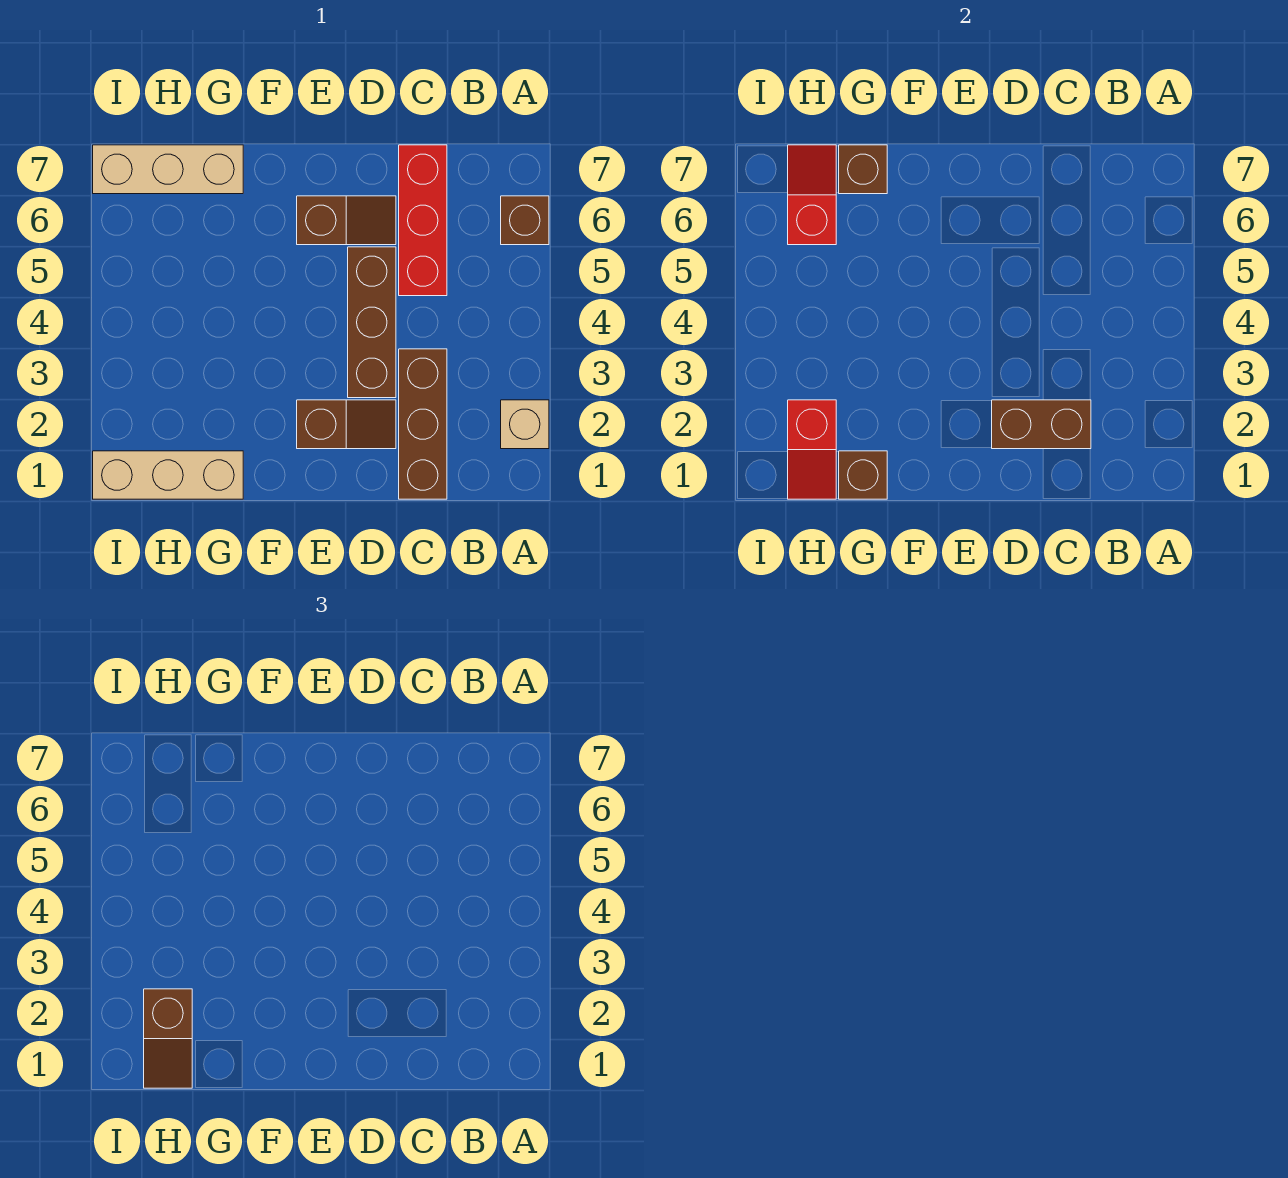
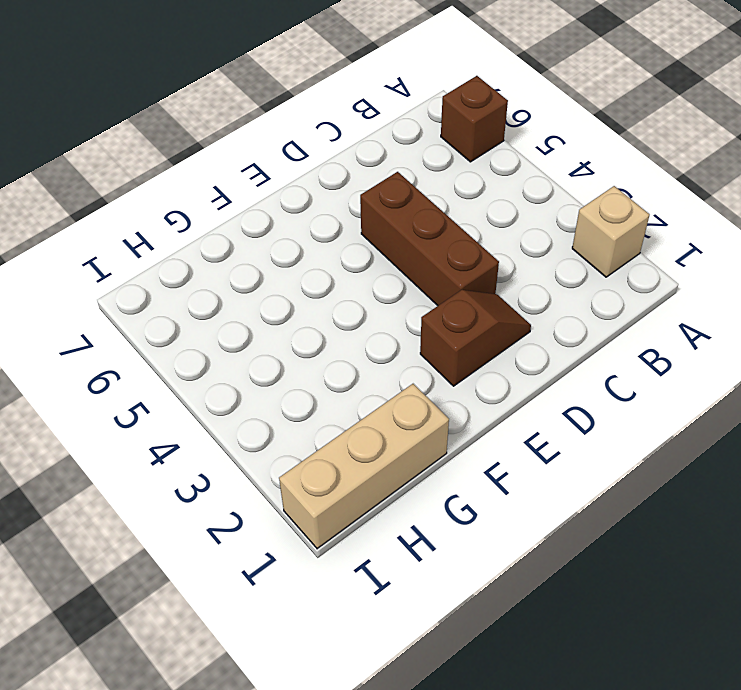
none -> brown brick C1:C3 level 1
none -> red brick C5:C7 level 1
none -> brown slope D6:E6 level 1 top E

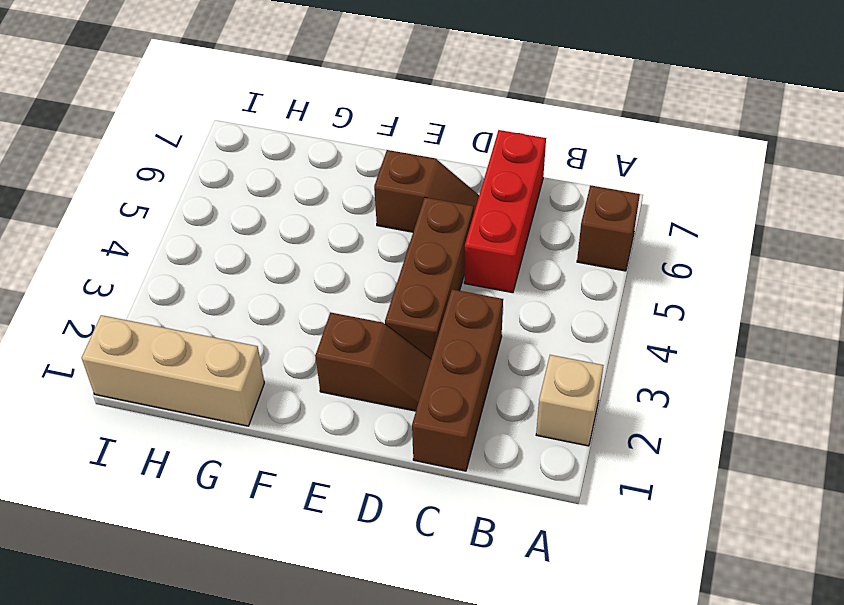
none -> tan brick G7:I7 level 1
none -> brown brick C2:D2 level 2
none -> brown brick G1 level 2

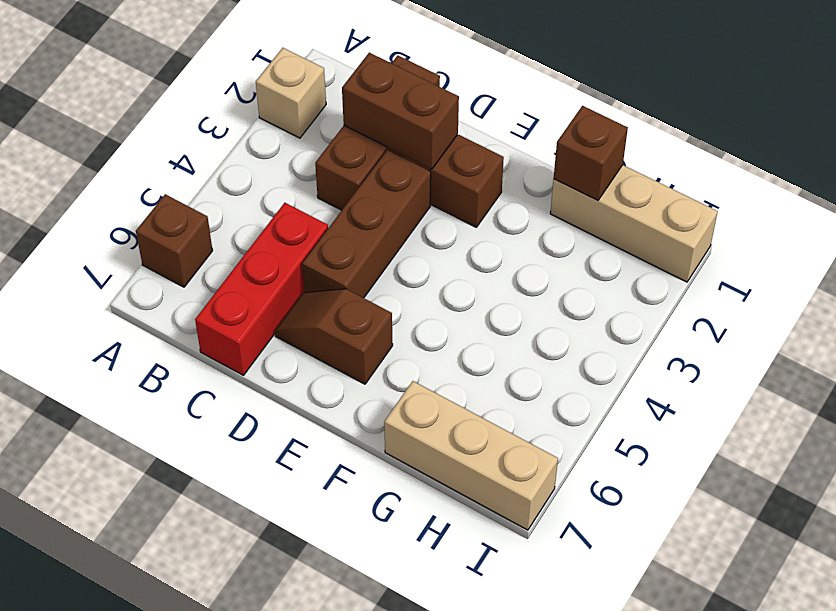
none -> brown brick G7 level 2
none -> red slope H1:H2 level 2 top 2
none -> red slope H6:H7 level 2 top 6

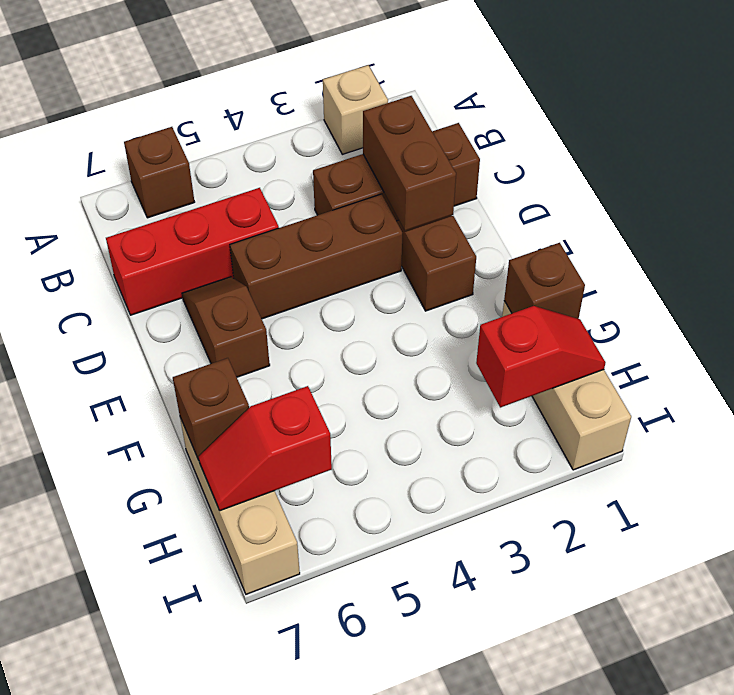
none -> brown slope H1:H2 level 3 top 2

